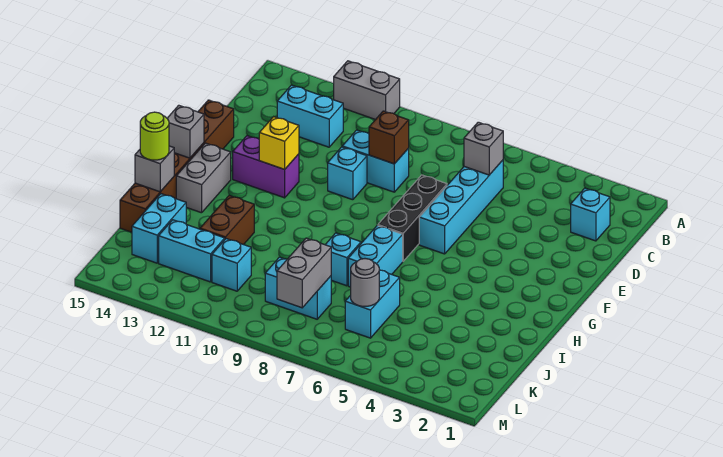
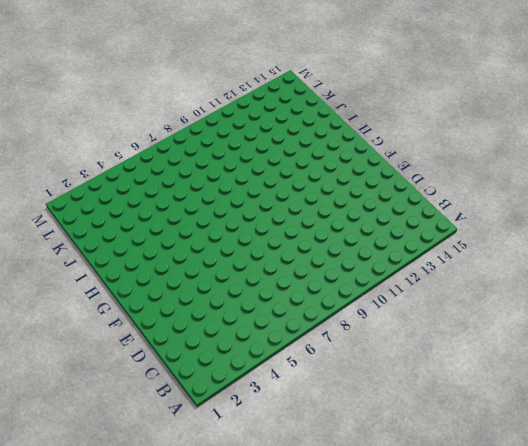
none -> grey brick A11:A12 level 1
none -> cyan brick C2 level 1
none -> cyan brick C6:F6 level 1

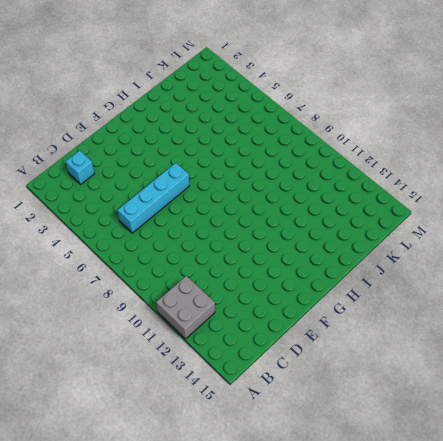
grey brick A11:B12 level 1 -> grey brick A11:A12 level 1
none -> cyan brick C12:C13 level 1
none -> cyan brick D9:D10 level 1
none -> black brick E7:G7 level 1

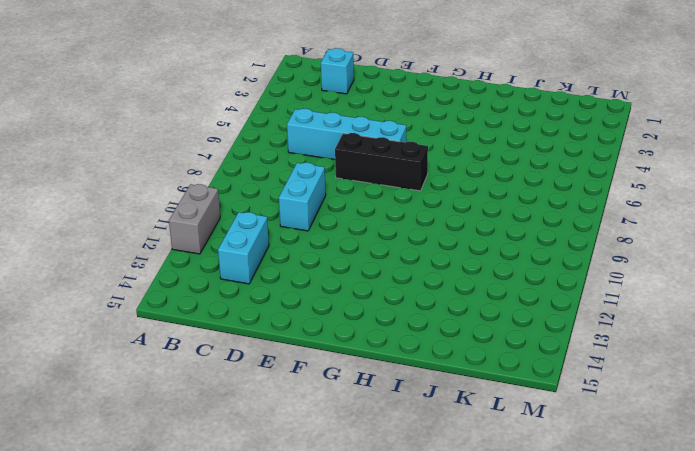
none -> cyan brick E10 level 1
none -> brown brick E15:J15 level 1
none -> purple brick F12:F13 level 1

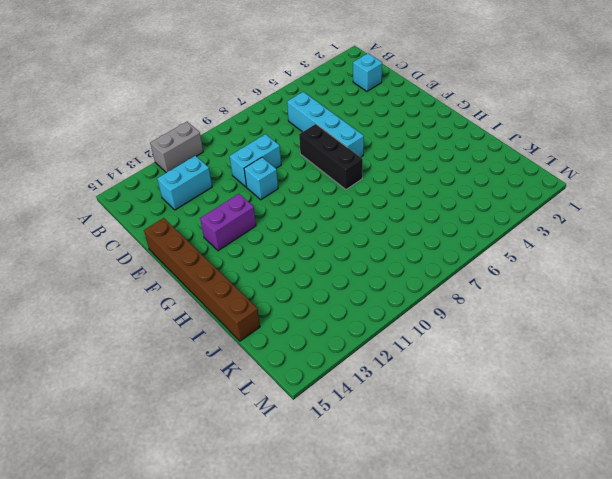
none -> grey brick G14:H14 level 1
none -> cyan brick H7:I7 level 1
none -> cyan brick I8 level 1

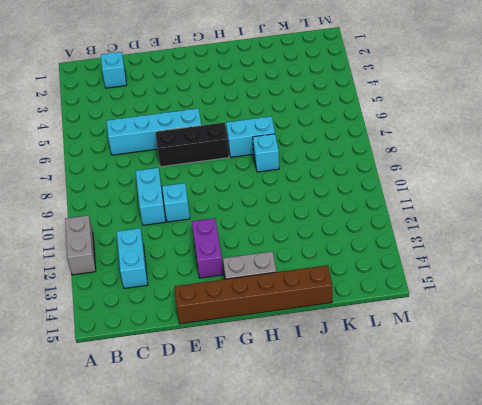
none -> brown brick I12:J12 level 1
none -> cyan brick J6:K6 level 1
none -> cyan brick J14:K14 level 1

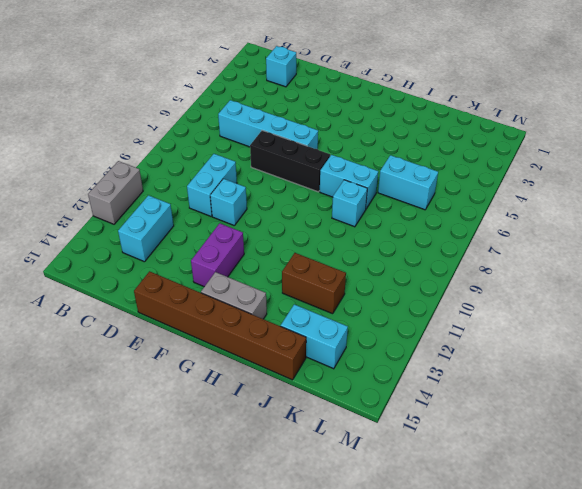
none -> cyan brick K8:K9 level 1
none -> cyan brick K11 level 1
none -> cyan brick K12:K13 level 1

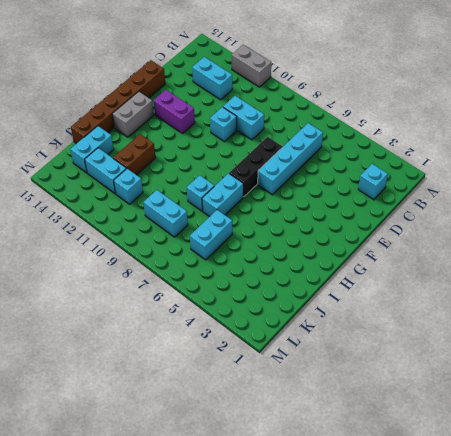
none -> grey brick C6 level 2
none -> brown brick D9 level 2
none -> yellow brick F12 level 2

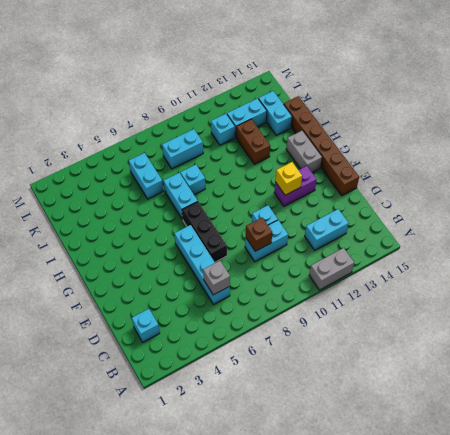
none -> grey brick G15 level 2
none -> grey brick I15 level 2
none -> grey round brick K6 level 2

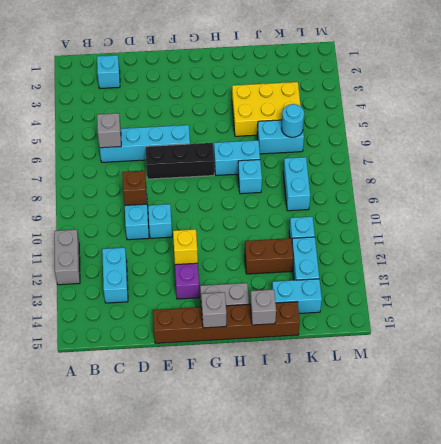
yellow brick I4:K5 level 1 -> none
cyan round brick K6 level 2 -> grey round brick K6 level 2
none -> grey brick K8:L8 level 2
none -> lime round brick I15 level 3

